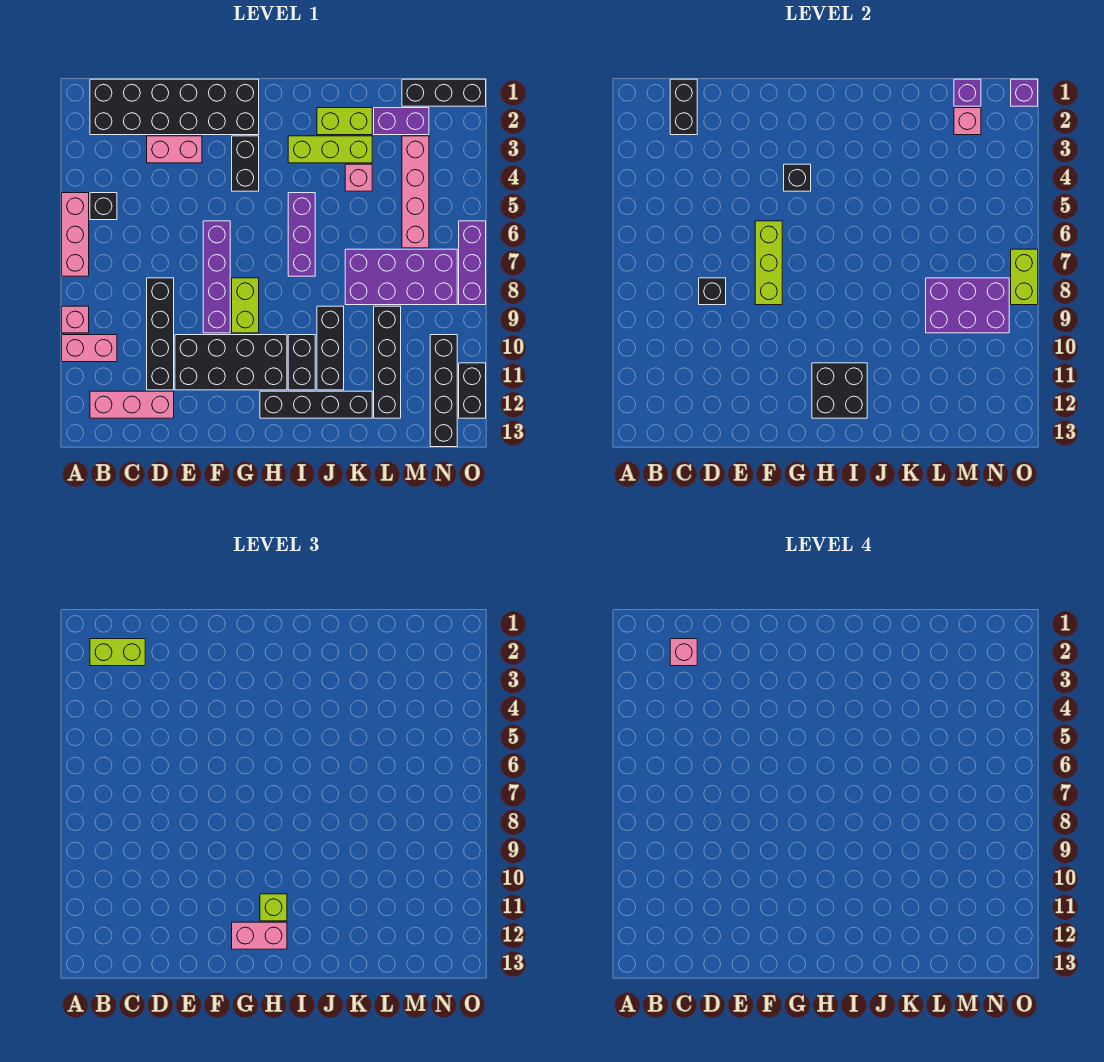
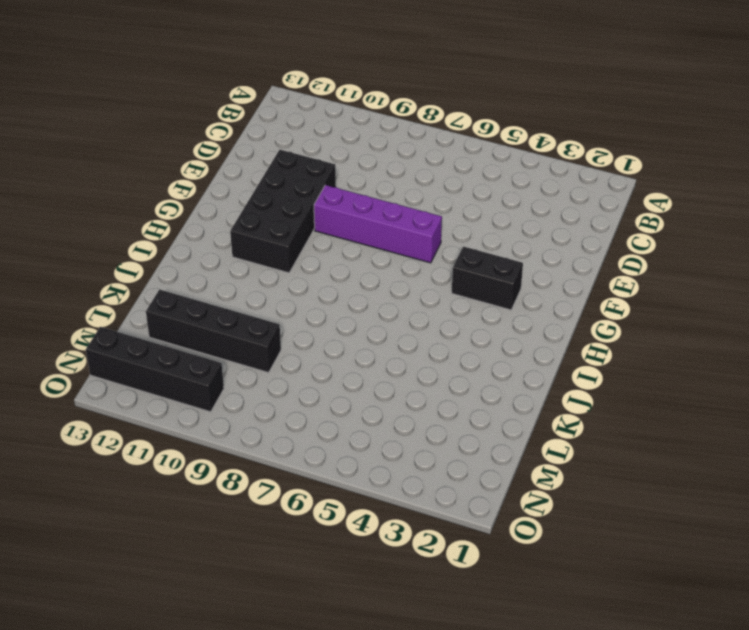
none -> pink brick A5:A7 level 1
none -> pink brick A9 level 1
none -> pink brick A10:B10 level 1
none -> black brick B1:G2 level 1

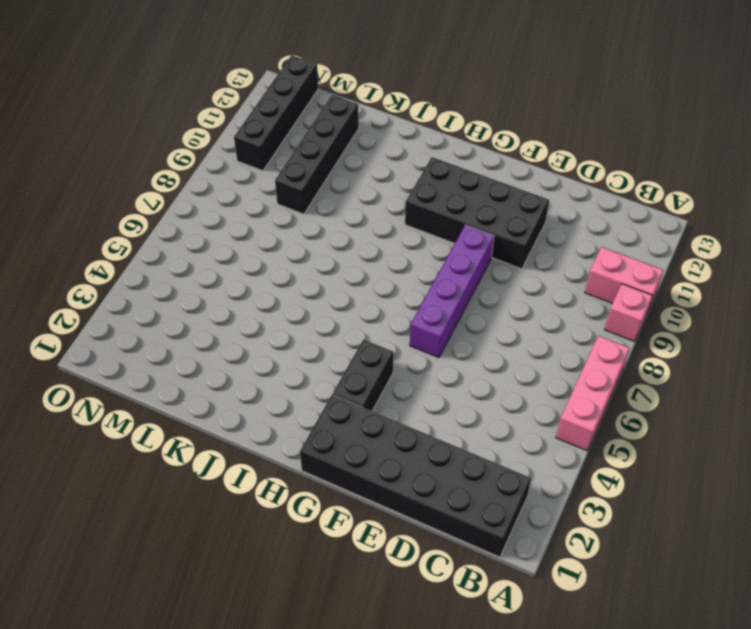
none -> black brick B5 level 1
none -> pink brick B12:D12 level 1
none -> pink brick D3:E3 level 1
none -> black brick D8:D11 level 1

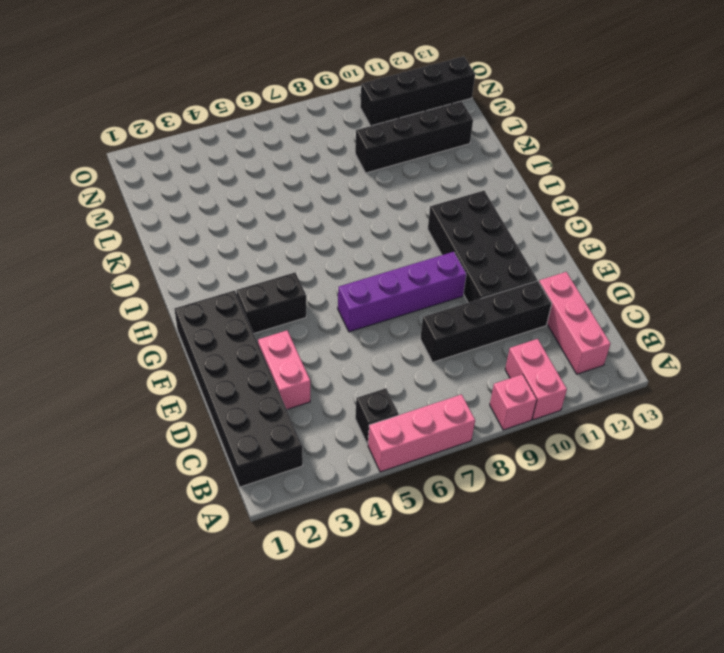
none -> lime brick G8:G9 level 1
none -> black brick H12:K12 level 1
none -> lime brick I3:K3 level 1
none -> purple brick I5:I7 level 1

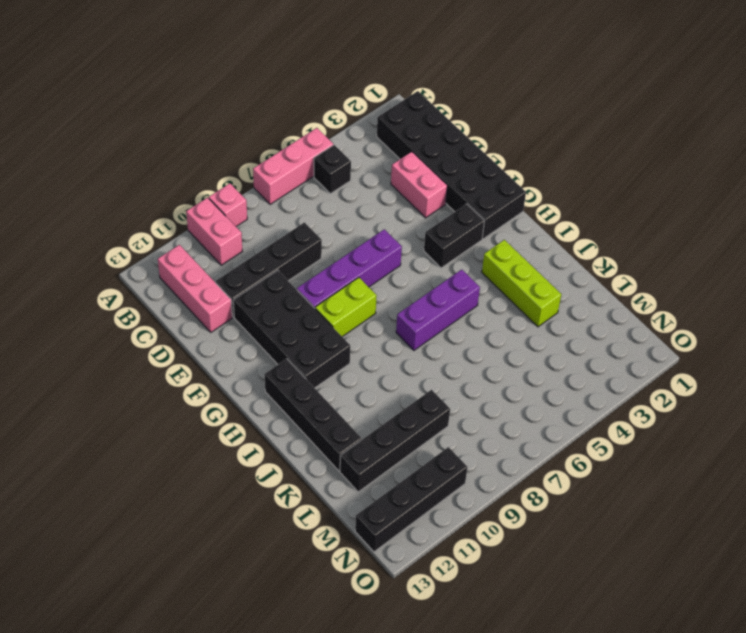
none -> black brick I10:I11 level 1
none -> lime brick J2:K2 level 1
none -> black brick J9:J11 level 1
none -> pink brick K4 level 1

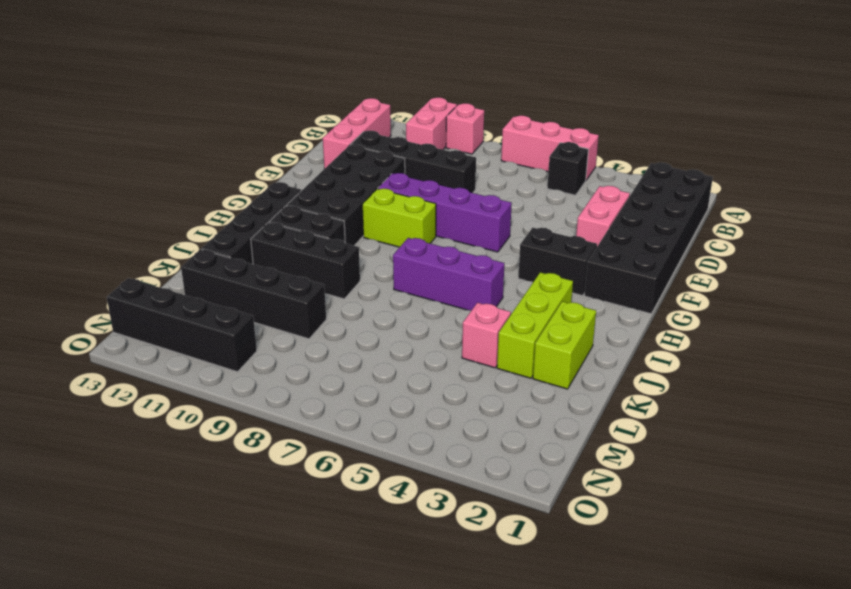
none -> purple brick K7:N8 level 1
none -> purple brick L2:M2 level 1
none -> black brick M1:O1 level 1
none -> pink brick M3:M6 level 1

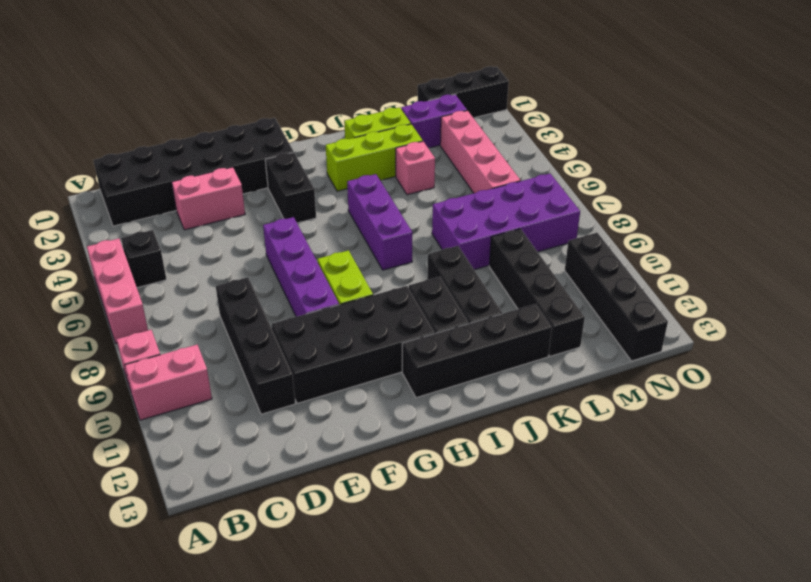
none -> pink brick B12:D12 level 1
none -> purple brick O6:O8 level 1
none -> black brick O11:O12 level 1
none -> black brick C1:C2 level 2

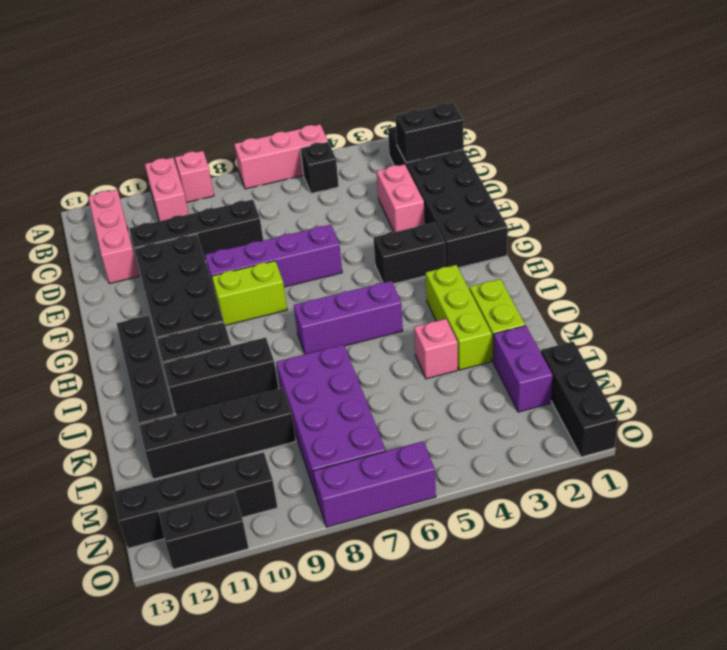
none -> pink brick M3:M6 level 1
none -> black brick D8 level 2
none -> lime brick F6:F8 level 2
none -> black brick G4 level 2

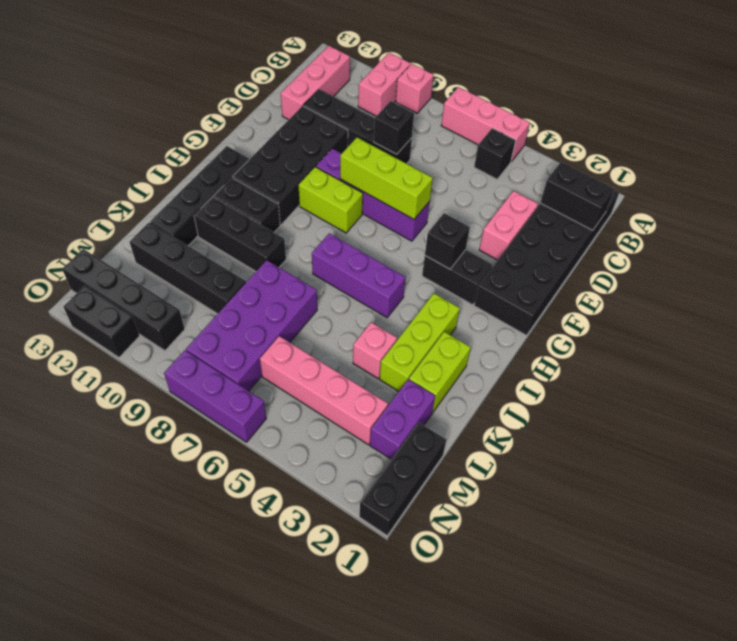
none -> black brick H11:I12 level 2
none -> purple brick L8:N9 level 2
none -> purple brick M1 level 2
none -> pink brick M2 level 2

